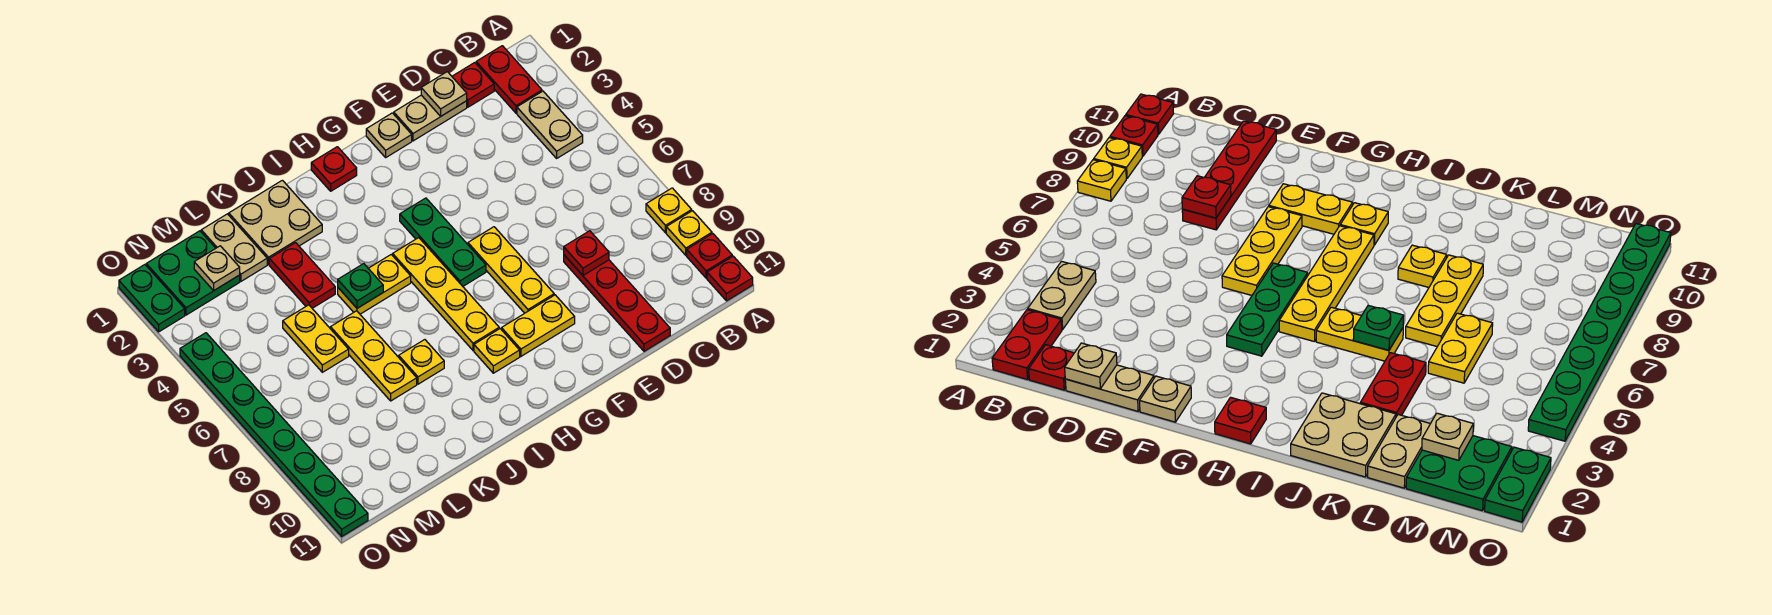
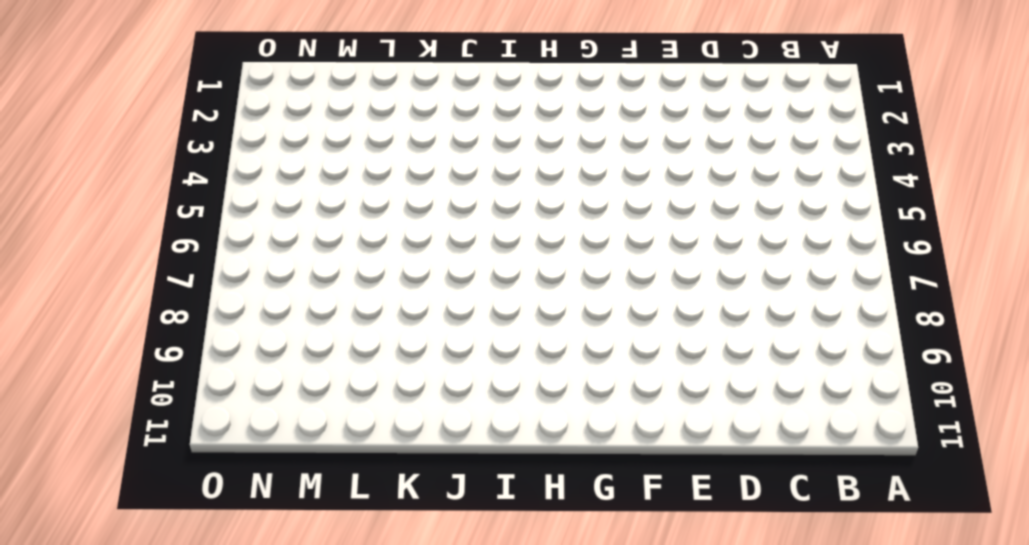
none -> yellow plate A8 level 1
none -> yellow plate A9 level 1
none -> red plate A10 level 1
none -> red plate A11 level 1

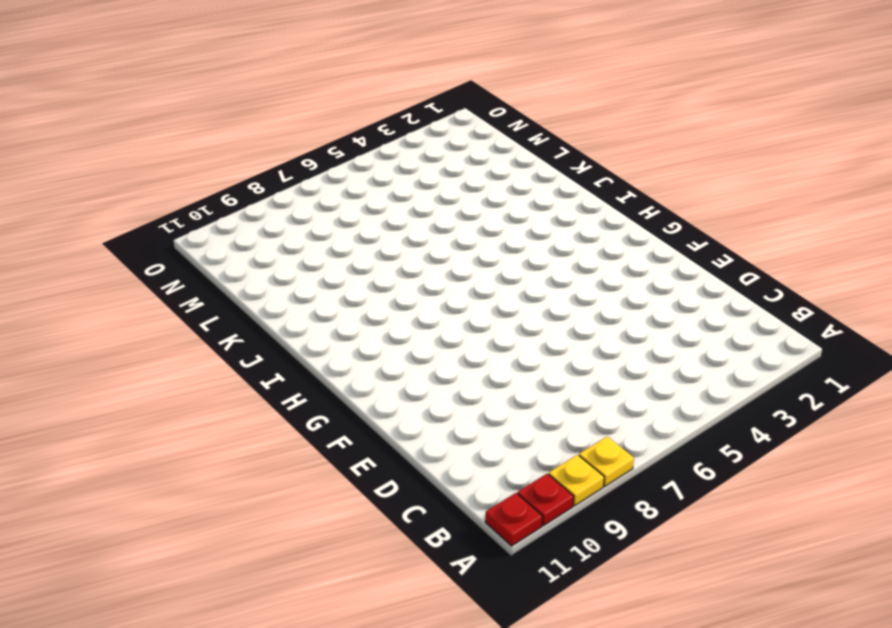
none -> red plate B1:B2 level 1
none -> tan plate B3:B4 level 1
none -> red plate C1 level 1
none -> tan plate D1:E1 level 1

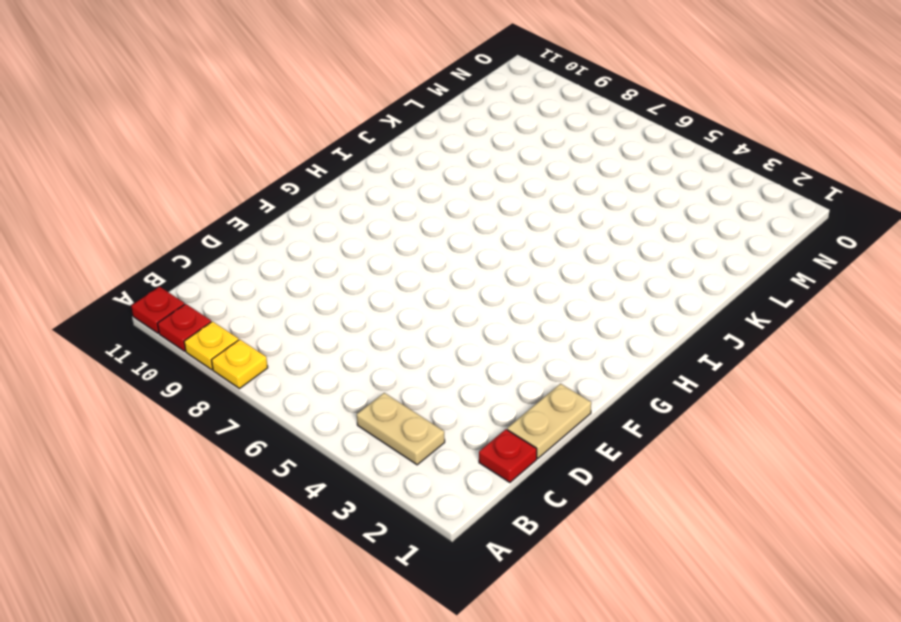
none -> red plate B1:B2 level 1
none -> red plate D8:D11 level 1
none -> tan plate F1 level 1
none -> yellow plate F6:F8 level 1

